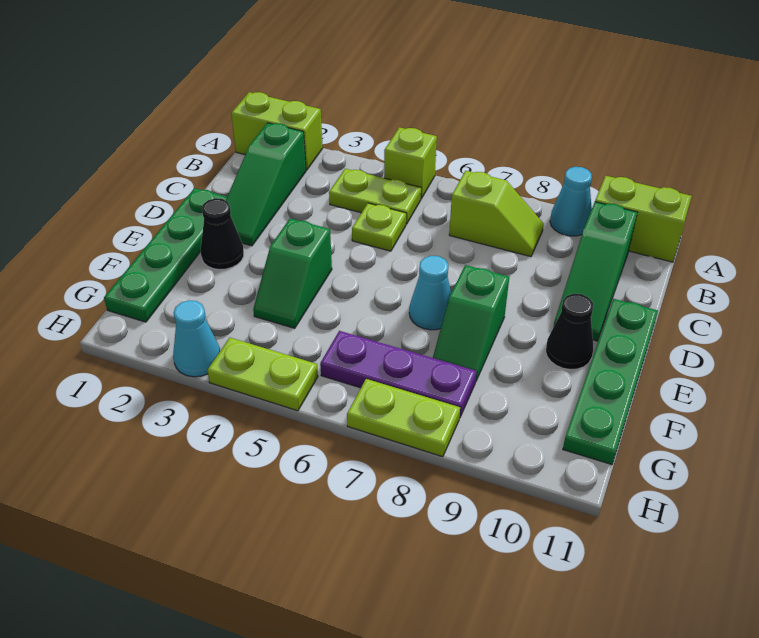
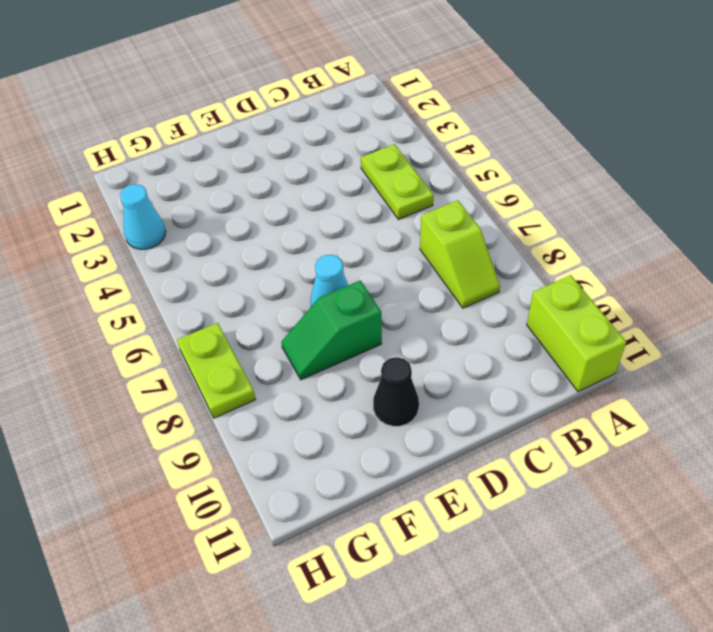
none -> lime brick A1:A2 level 1
none -> lime brick A5 level 1
none -> cyan cone A9 level 1

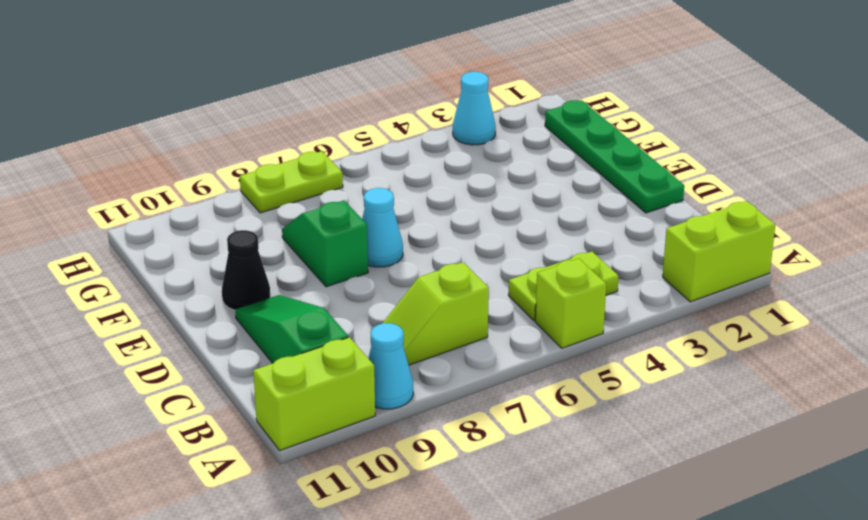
none -> green slope B2:D2 level 1 top B
none -> lime plate C5 level 1
none -> green plate D11:G11 level 1

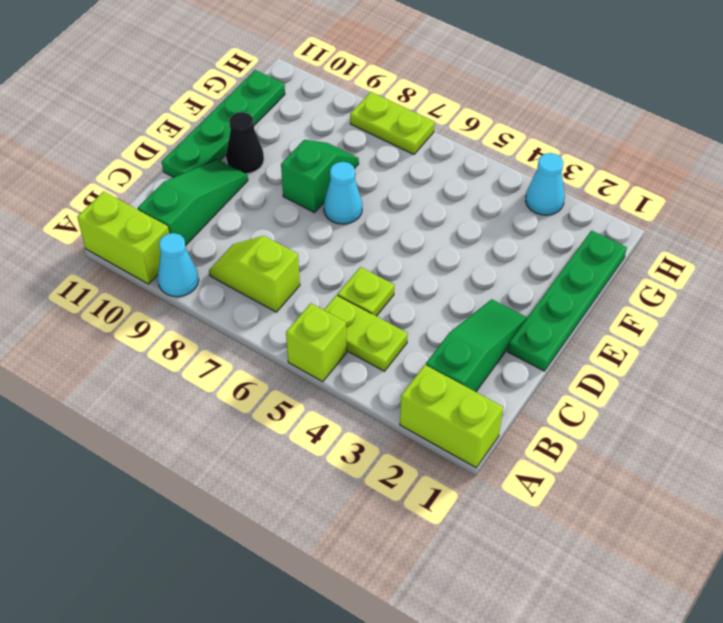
none -> black cone E2 level 1
none -> green slope E4:F4 level 1 top E
none -> purple plate G6:G8 level 1

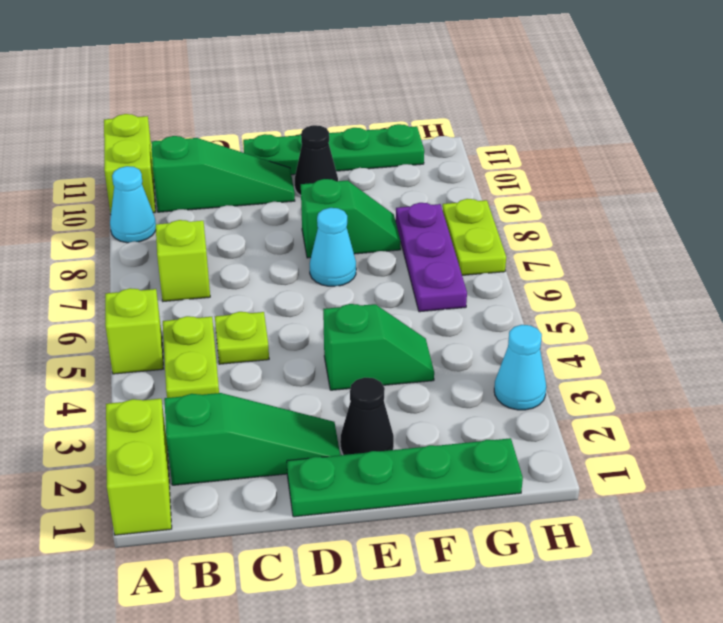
none -> lime plate H4:H5 level 1

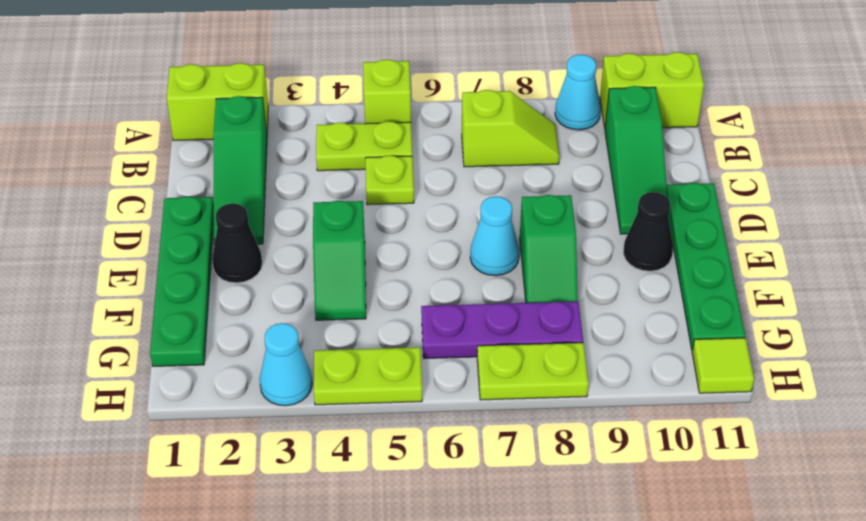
lime tile H11 level 1 -> none

